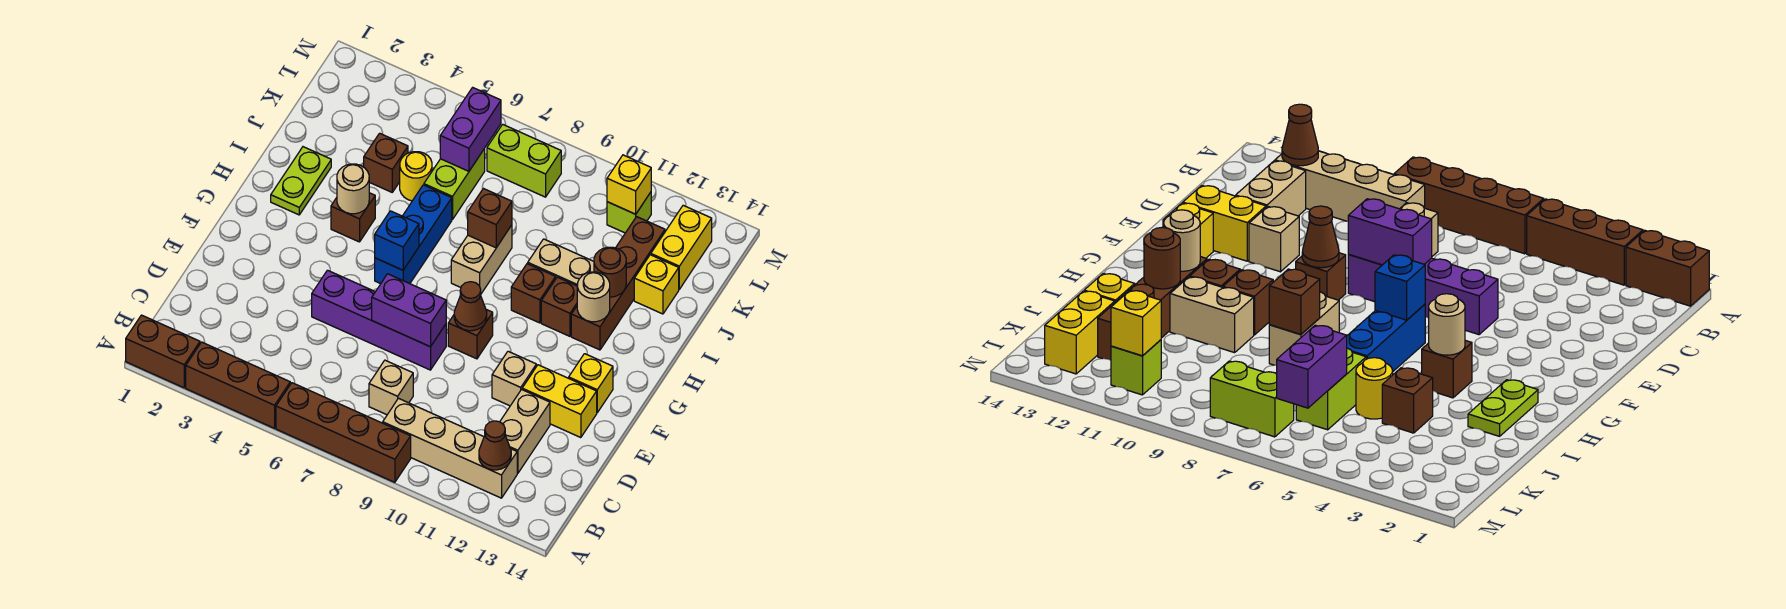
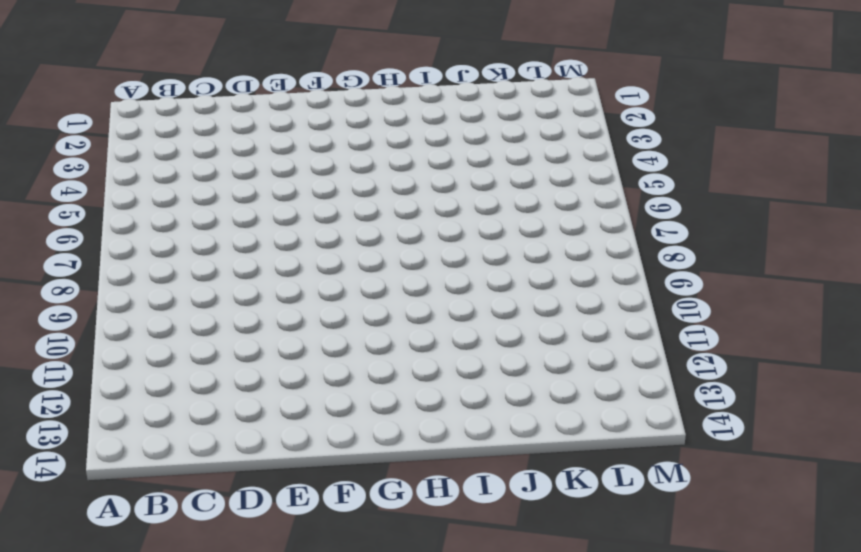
none -> brown brick A1:A2 level 1
none -> brown brick A3:A5 level 1
none -> brown brick A6:A9 level 1
none -> tan brick B9:B12 level 1

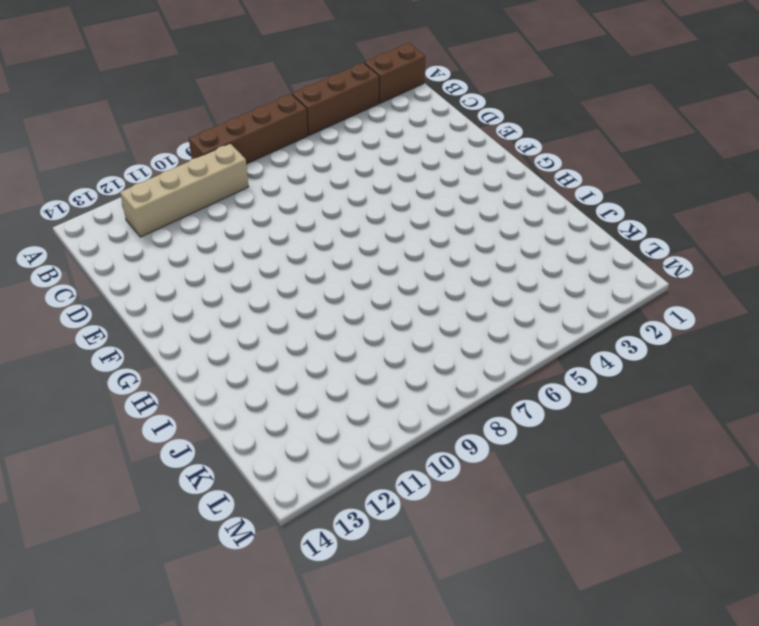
none -> tan brick C8 level 1
none -> tan brick C12:D12 level 1
none -> purple brick E5:E8 level 1
none -> tan brick E11 level 1

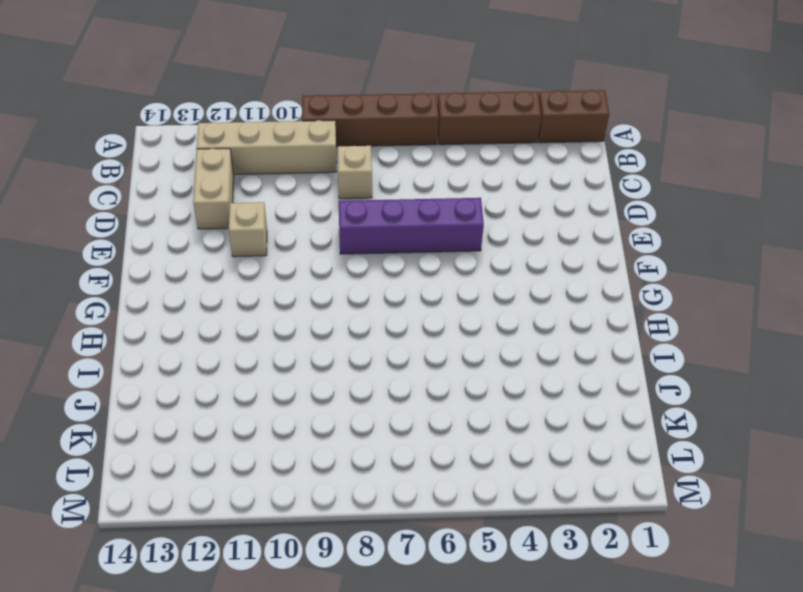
none -> yellow brick E12:E13 level 1
none -> brown brick F9 level 1
none -> yellow brick F13 level 1
none -> blue brick G6:I6 level 1

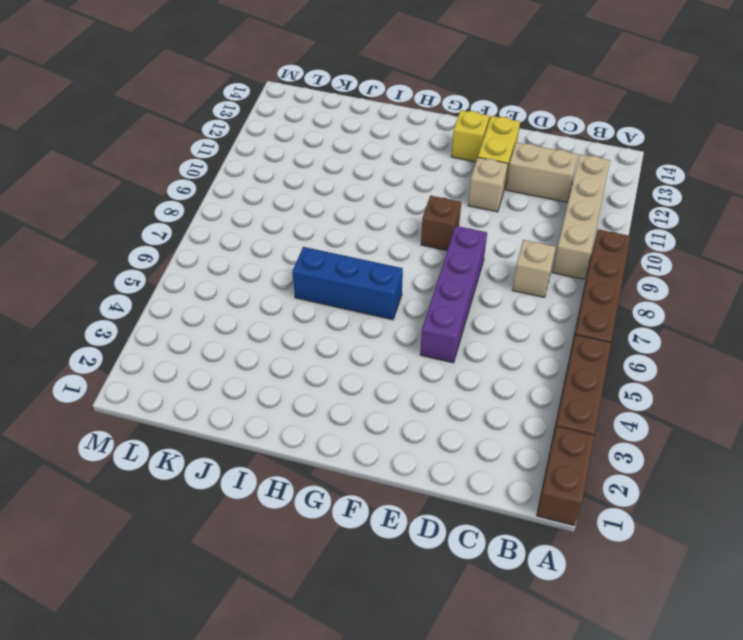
none -> lime plate H2:I2 level 1
none -> brown brick H4 level 1
none -> tan brick H8:I8 level 1
none -> brown brick H10 level 1

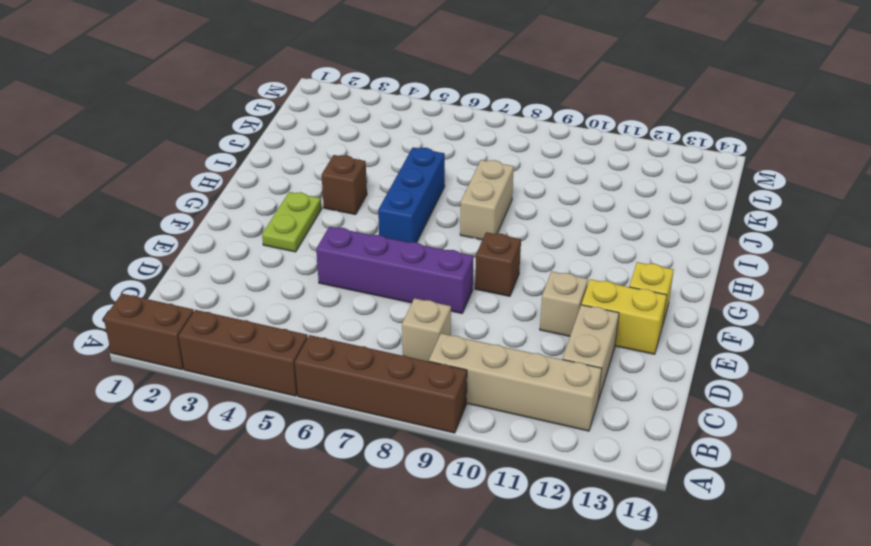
lime plate F3:G3 level 1 -> lime plate H2:I2 level 1
none -> brown brick H10 level 1
none -> brown brick H11 level 1
none -> brown brick H12:K12 level 1
none -> tan brick I10:I11 level 1

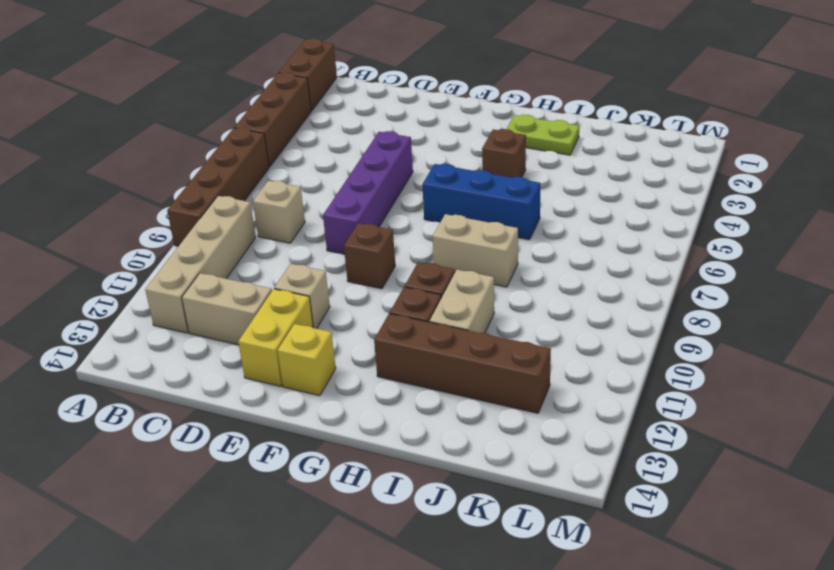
none -> brown brick J4 level 1
none -> yellow round brick J5 level 1
none -> lime brick J6:K6 level 1
none -> yellow brick J13 level 1

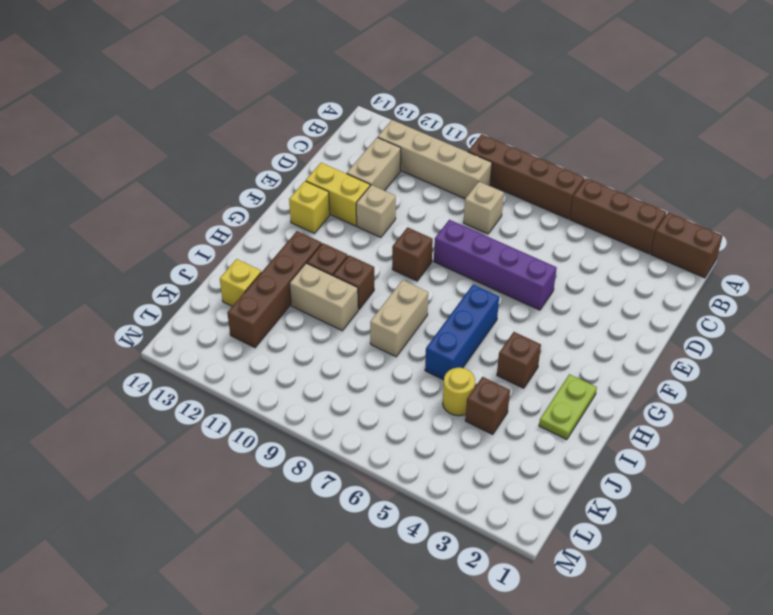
none -> lime brick J6:K6 level 1
none -> yellow brick K13:L13 level 1
none -> lime brick L7:L8 level 1
none -> lime brick L11 level 1

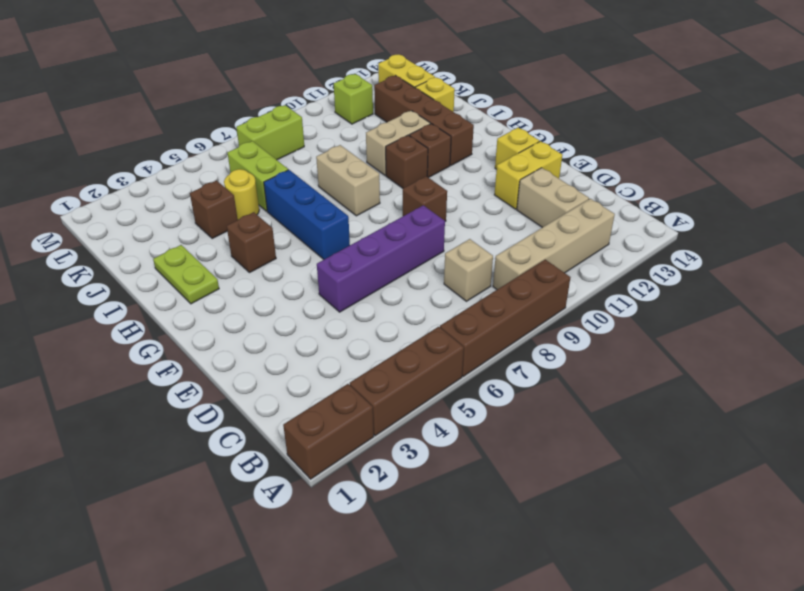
none -> tan brick E11 level 1
none -> brown cone B12 level 2
none -> purple brick E7:E8 level 2
none -> brown cone F9 level 2

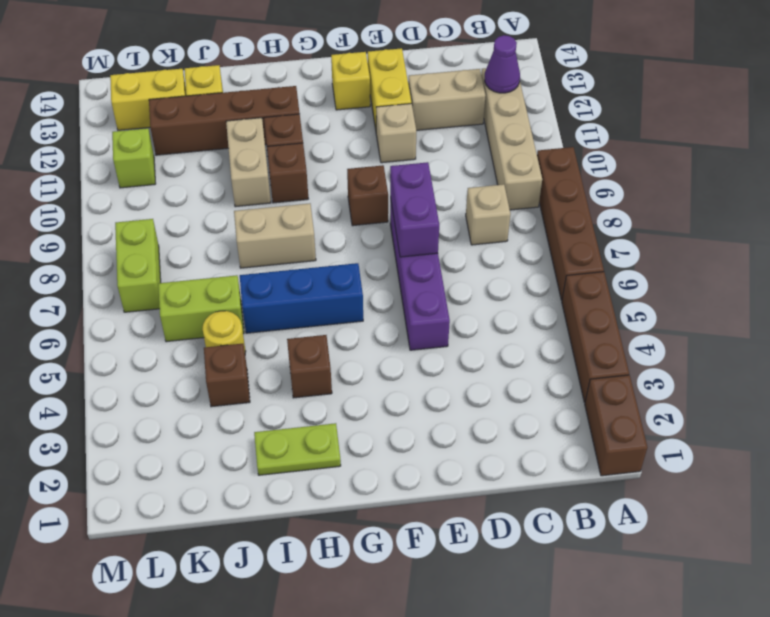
purple cone B12 level 2 -> brown cone B12 level 2
none -> brown cone F9 level 2
none -> blue brick G6 level 2
none -> tan round brick H4 level 2
none -> tan round brick H12 level 2

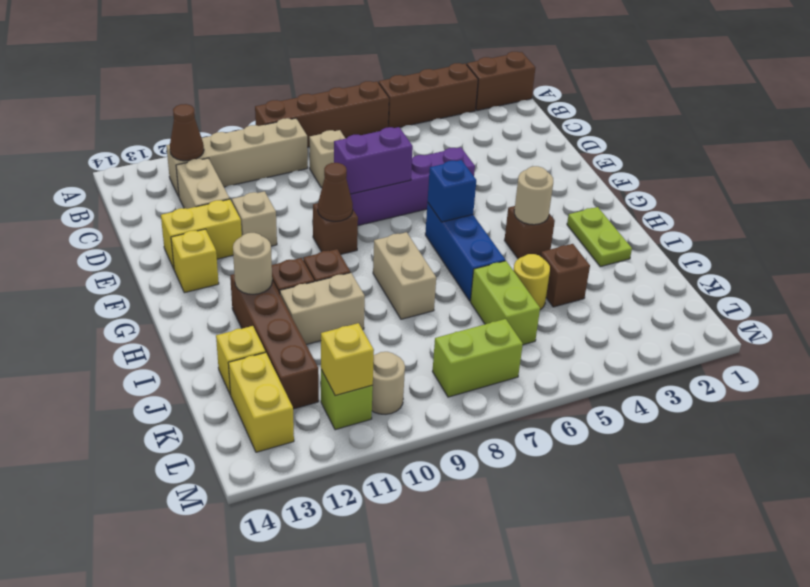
tan round brick L10 level 1 -> none
none -> brown brick I8 level 2
none -> brown round brick I12 level 2
none -> purple brick K6:L6 level 2

